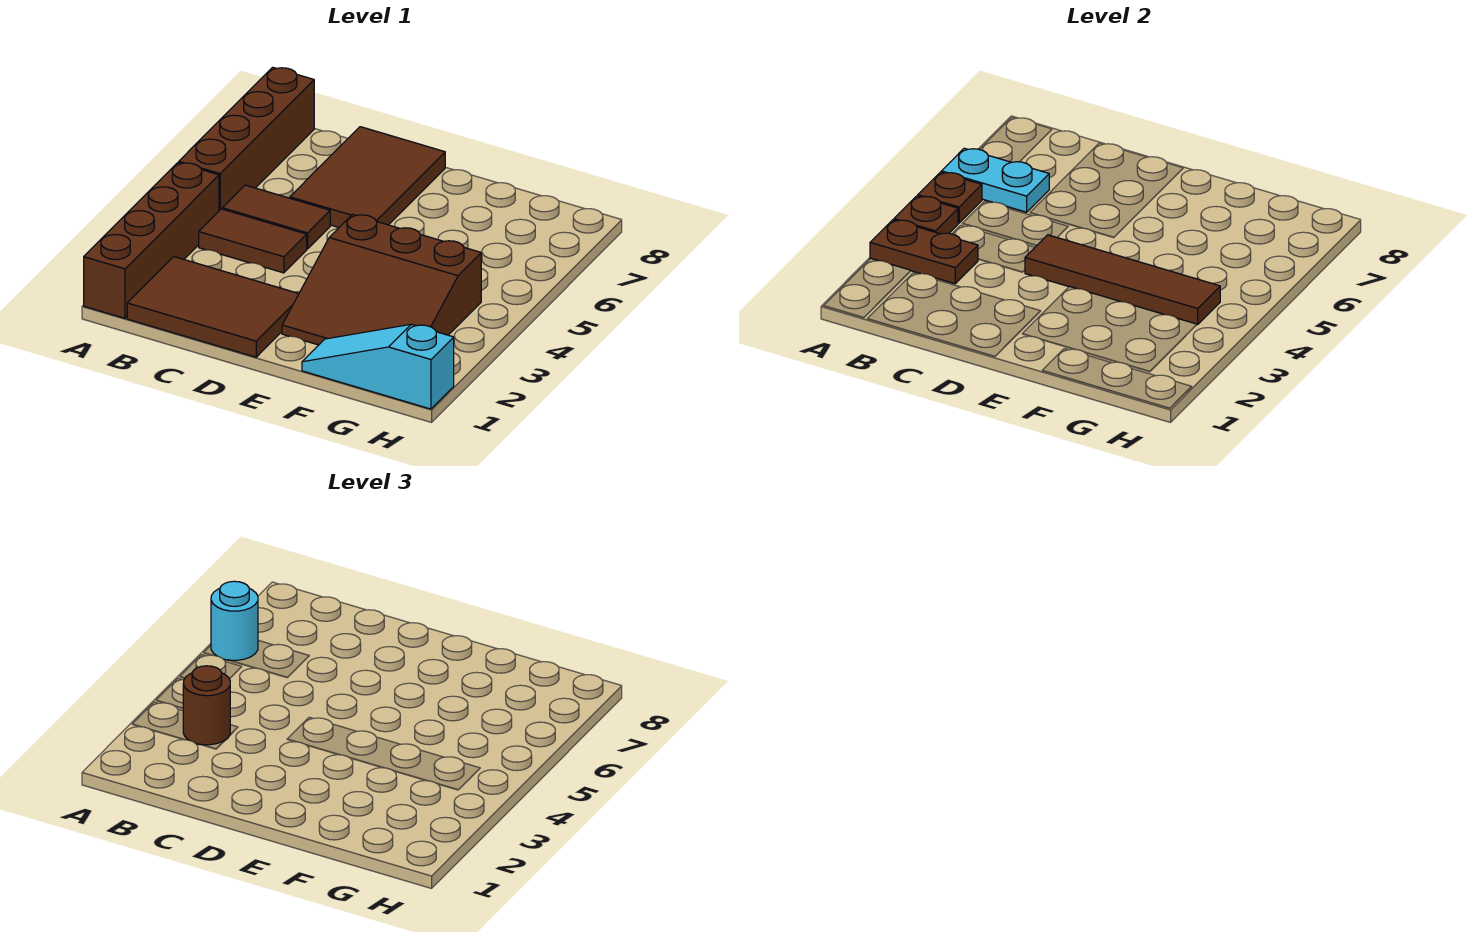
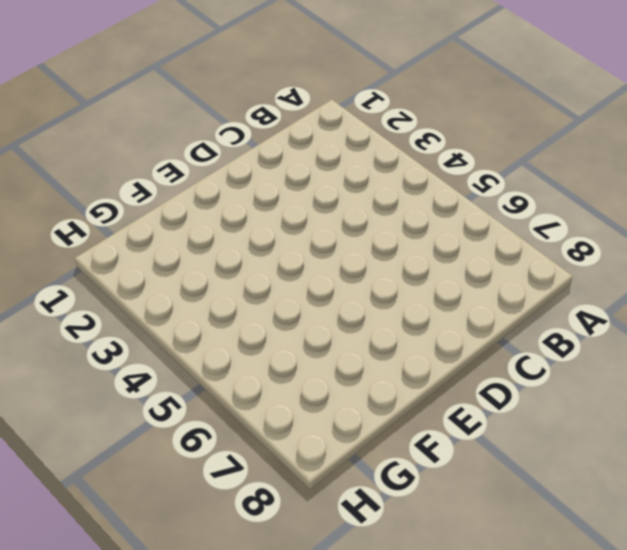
none -> brown brick A1:A4 level 1
none -> brown brick A5:A8 level 1
none -> brown tile B1:D2 level 1

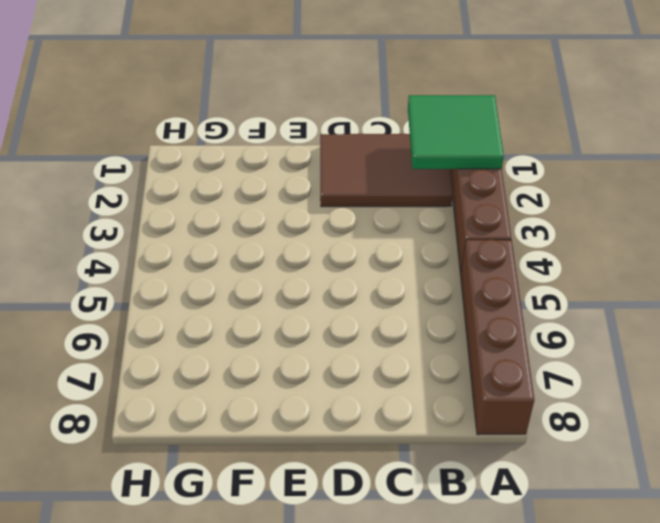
green tile A1:B2 level 2 -> none
none -> brown tile B4:C4 level 1
none -> brown tile B5:C5 level 1
none -> brown tile C6:D8 level 1

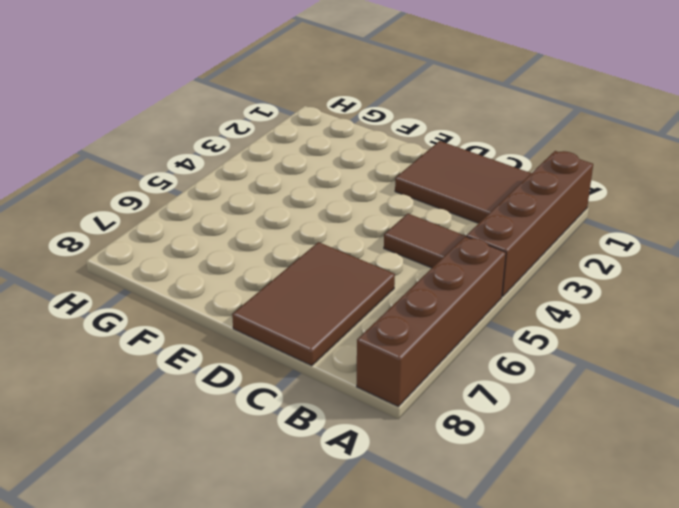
none -> brown tile B5:C5 level 1
none -> brown slope E2:G4 level 1 top 4
none -> cyan slope F1:H1 level 1 top H

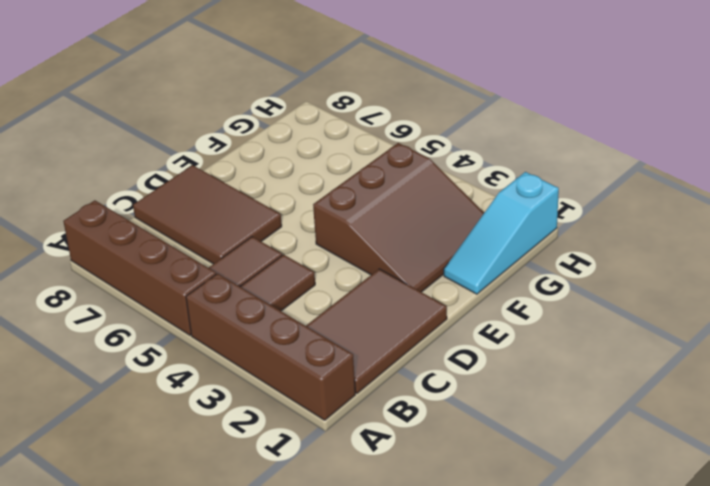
none -> brown plate A3:B3 level 2
none -> brown plate A4 level 2
none -> brown plate A5 level 2

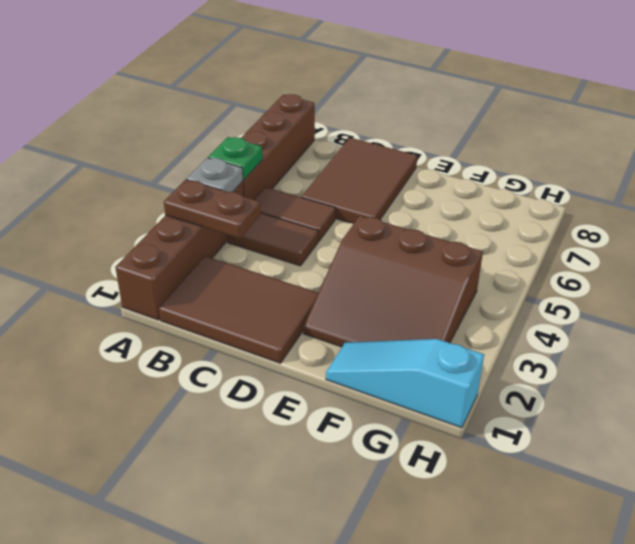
grey plate A4 level 2 -> brown plate A4 level 2
green plate A5 level 2 -> brown plate A5 level 2
none -> cyan plate A6:B6 level 2
none -> brown tile D4:G4 level 2
none -> cyan round brick A6 level 3

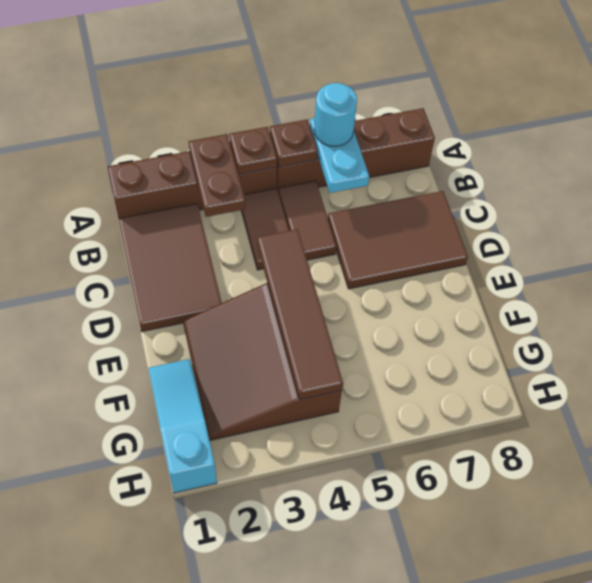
none -> brown round brick B3 level 3

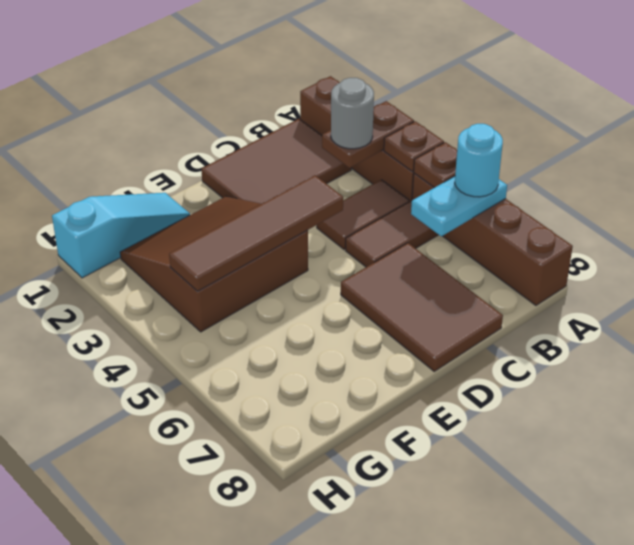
grey round brick B3 level 3 -> brown round brick B3 level 3

